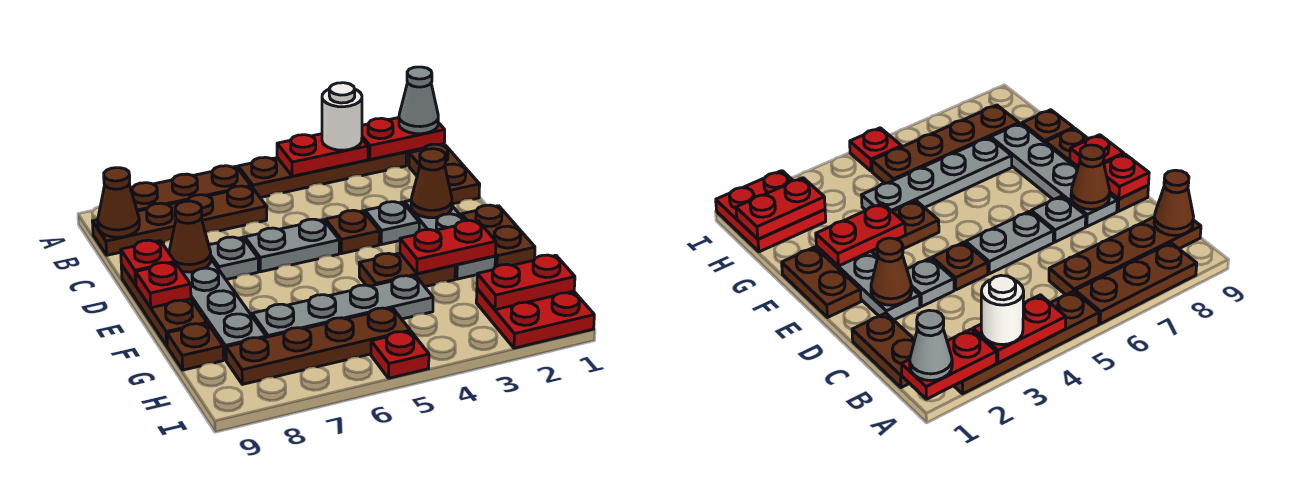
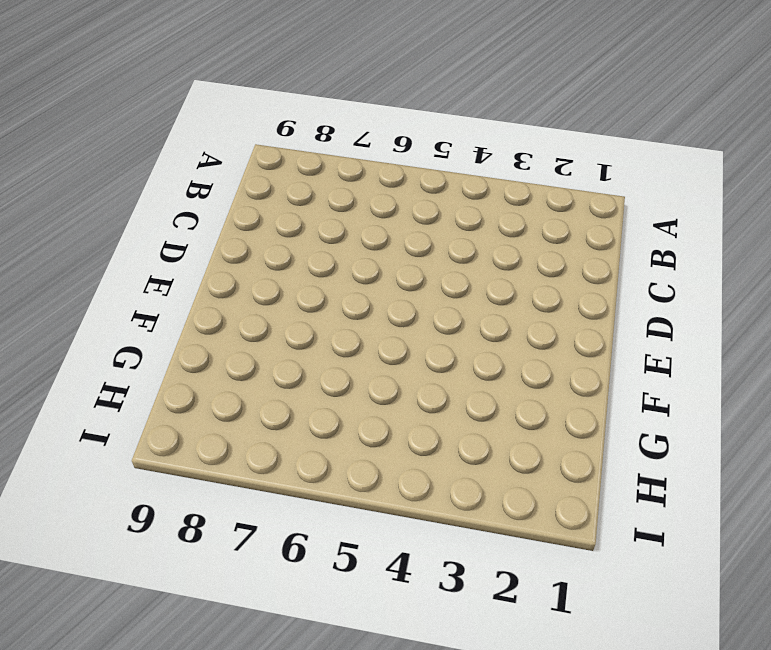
none -> brown plate A2:A5 level 1
none -> brown plate A6:A8 level 1
none -> brown plate B1:C1 level 1

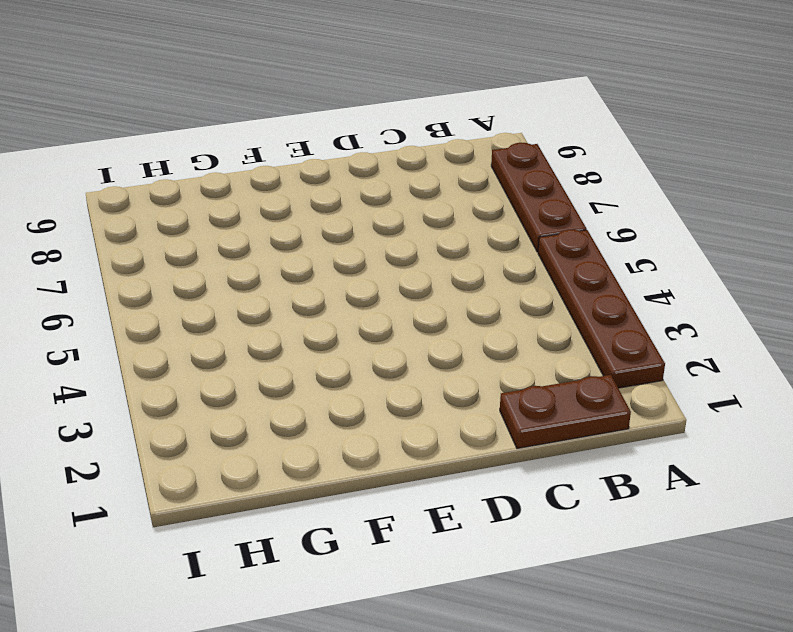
none -> brown plate B6:B9 level 1
none -> grey plate D2:F2 level 1
none -> grey plate D3 level 1

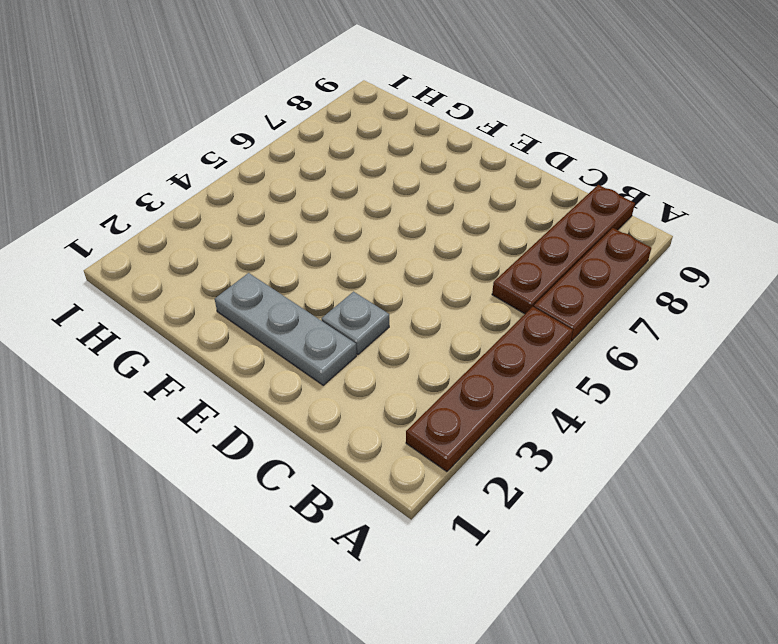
none -> brown plate B1:C1 level 1
none -> brown plate D4 level 1
none -> grey plate D5:D6 level 1

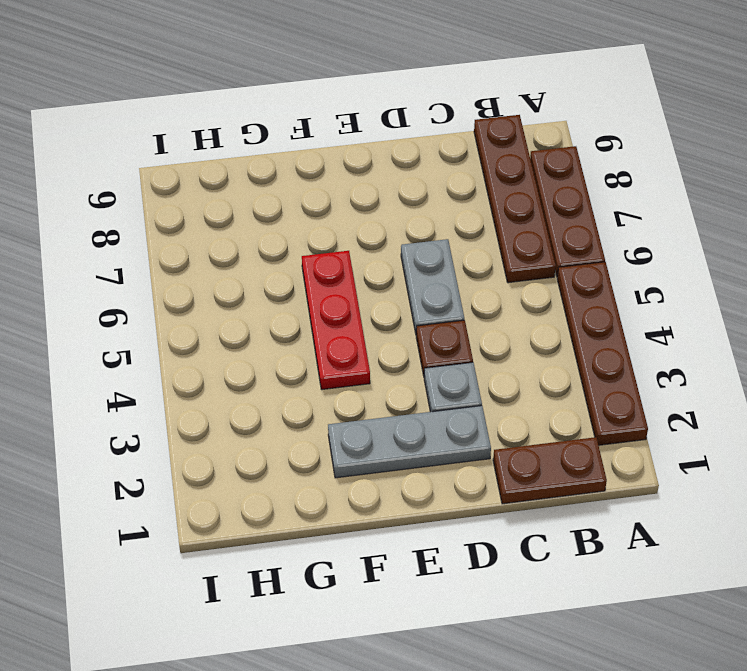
red plate F4:F6 level 1 -> brown plate F3:F4 level 1
none -> grey plate D7 level 1
none -> grey plate D8:G8 level 1
none -> brown plate D9:F9 level 1

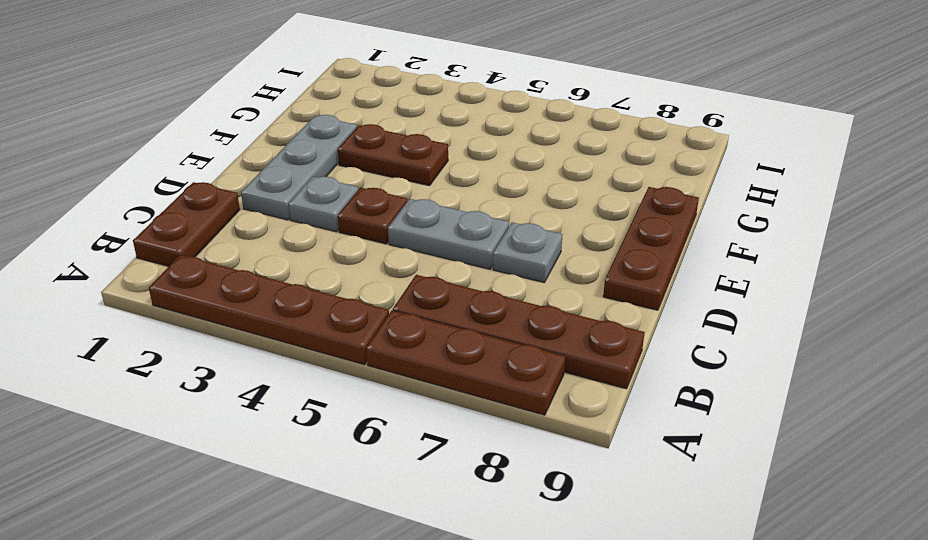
none -> grey plate D8:G8 level 1
none -> brown plate E1:F1 level 1
none -> grey plate G4:G7 level 1

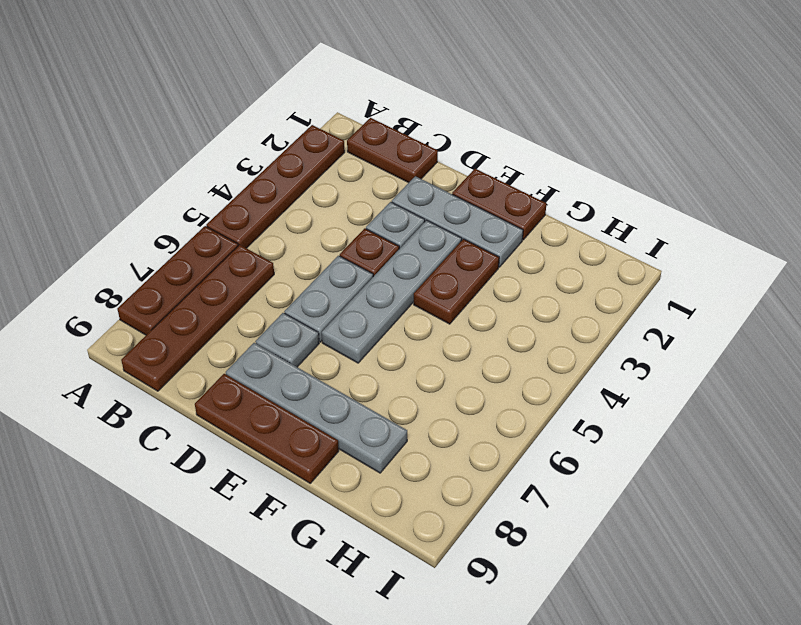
grey plate E3:E6 level 1 -> grey plate G4:G7 level 1
none -> brown plate G9 level 1
none -> red plate H1:I2 level 1
none -> brown plate H5:H8 level 1

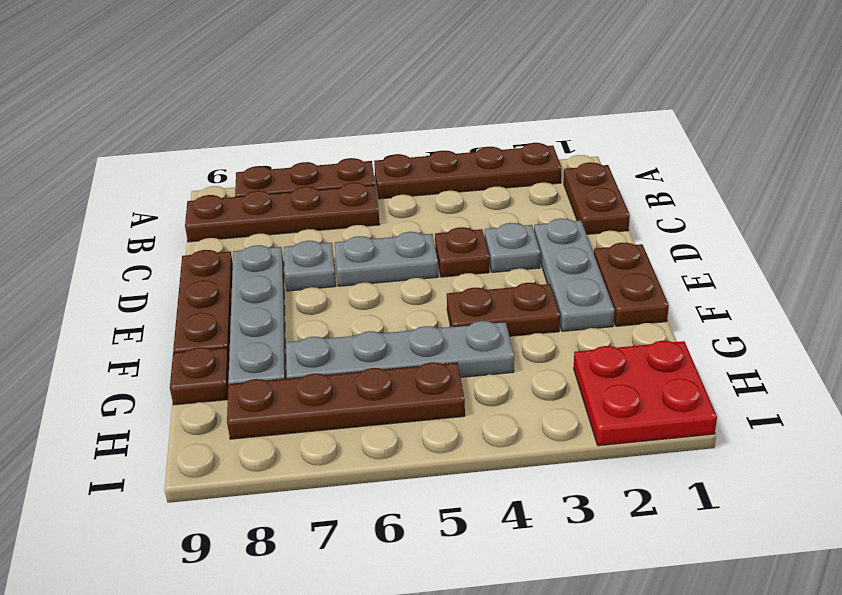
none -> red plate I5 level 1
none -> red plate A1:A2 level 2
none -> red plate A3:A4 level 2

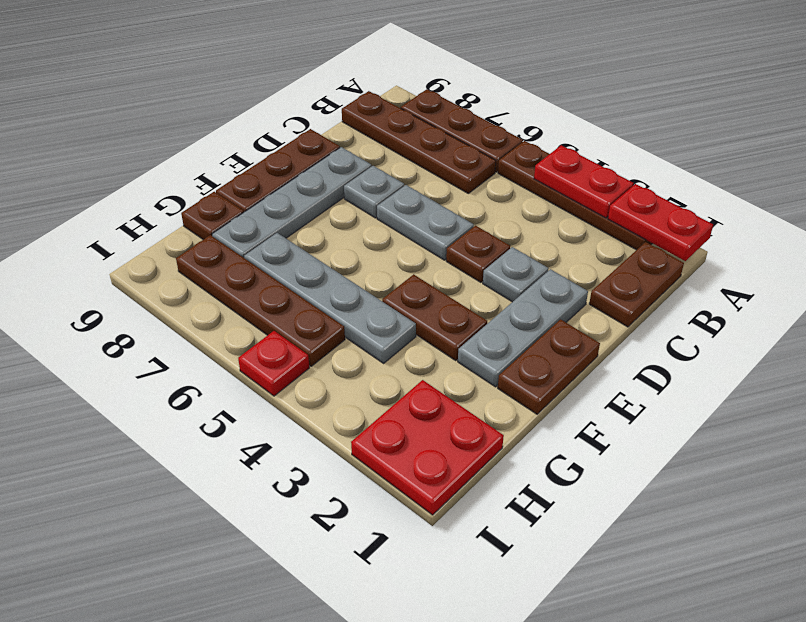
none -> brown cone B9 level 2
none -> brown cone D2 level 2
none -> brown cone D8 level 2

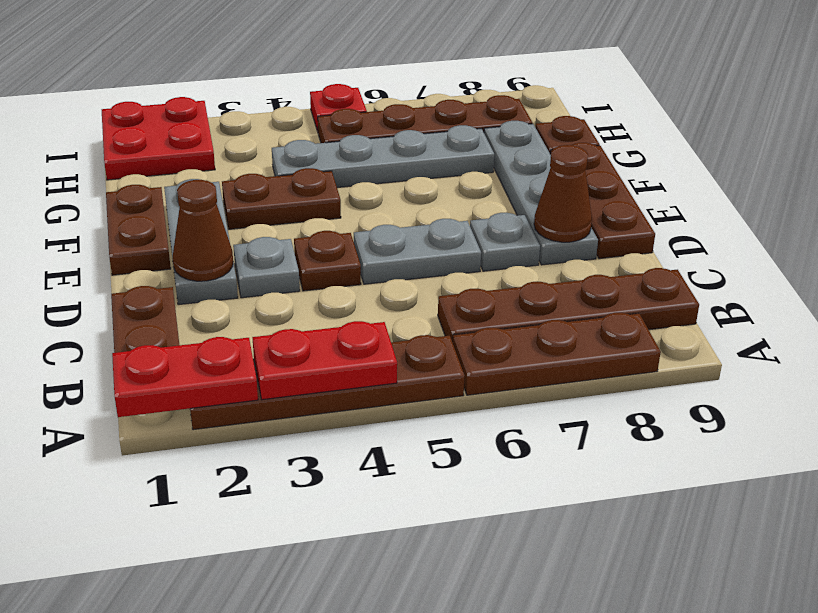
none -> brown cone B9 level 2
none -> red plate D9 level 2
none -> red plate E9 level 2

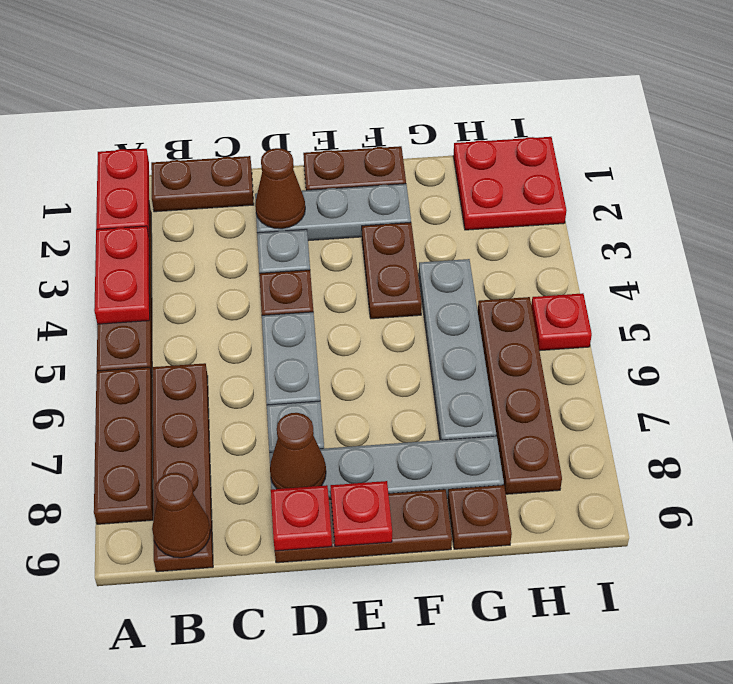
none -> red plate F2:F3 level 2
none -> red plate H1:H2 level 2
none -> grey cone A1 level 3

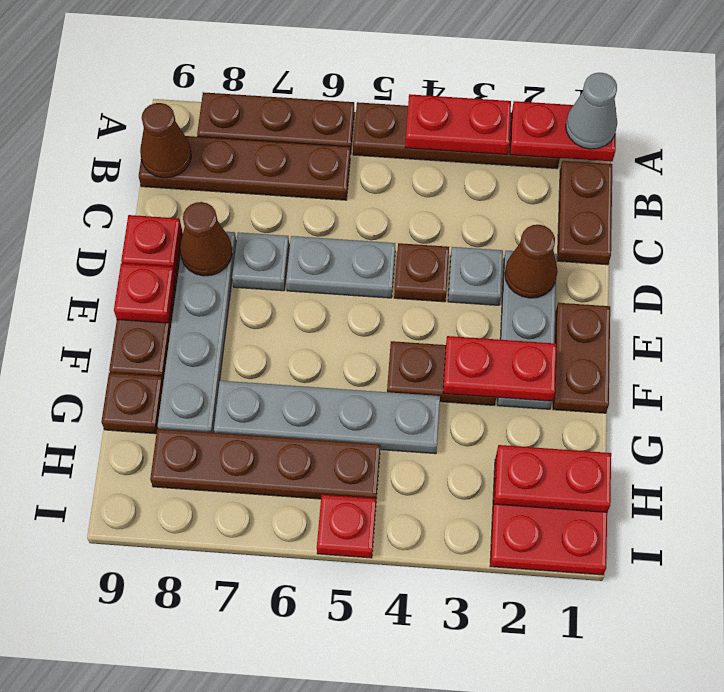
none -> white round brick A3 level 3

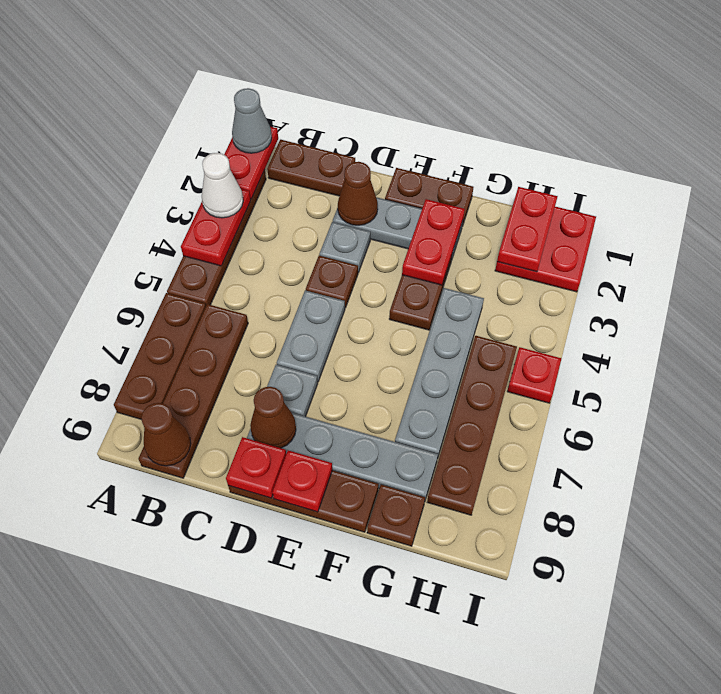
white cone A3 level 3 -> white round brick A3 level 3

